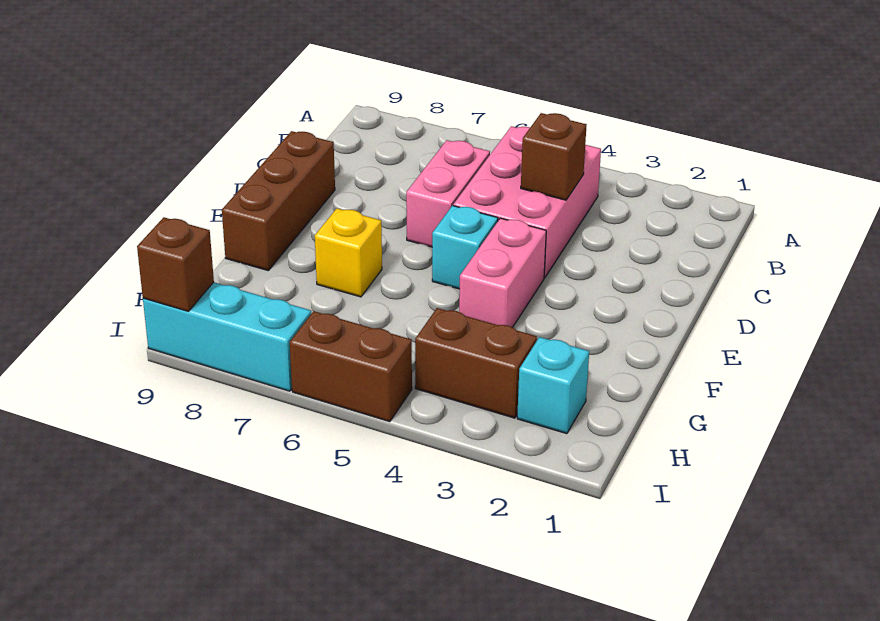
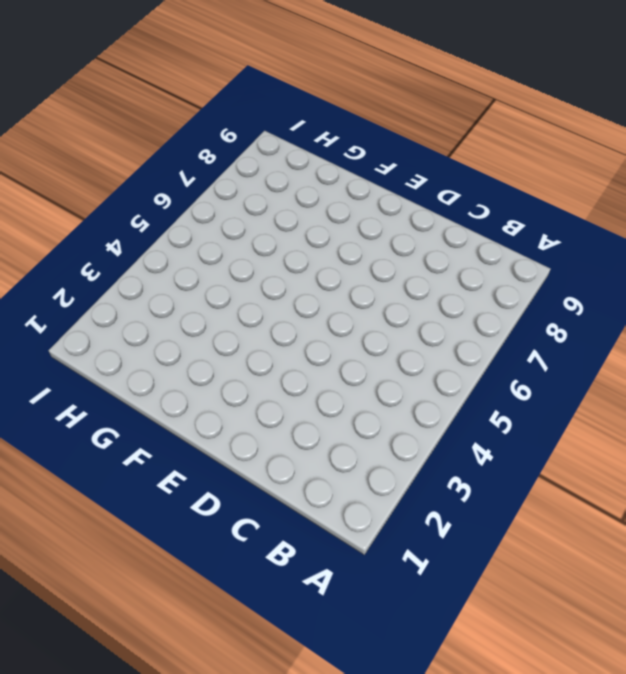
none -> pink brick B4:D5 level 1
none -> pink brick C6:D6 level 1
none -> brown brick D9:F9 level 1

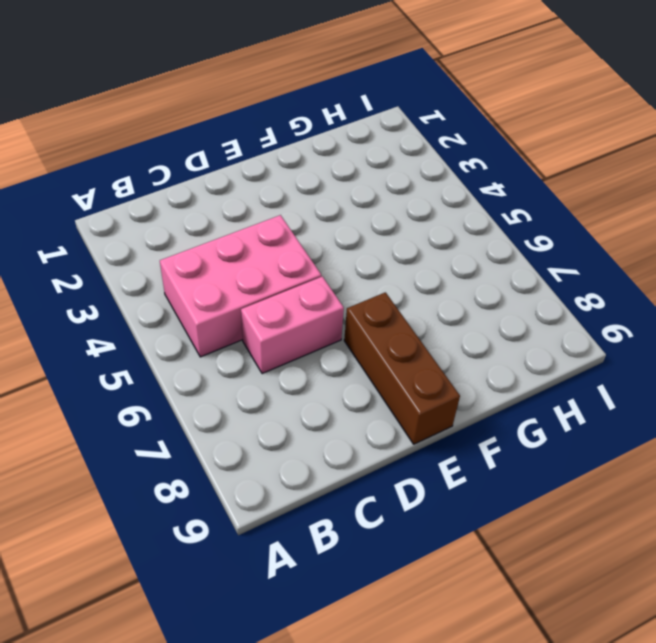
brown brick E7:E9 level 1 -> brown brick D9:F9 level 1
none -> pink brick E4:F4 level 1
none -> cyan brick E5 level 1
none -> yellow brick F7 level 1

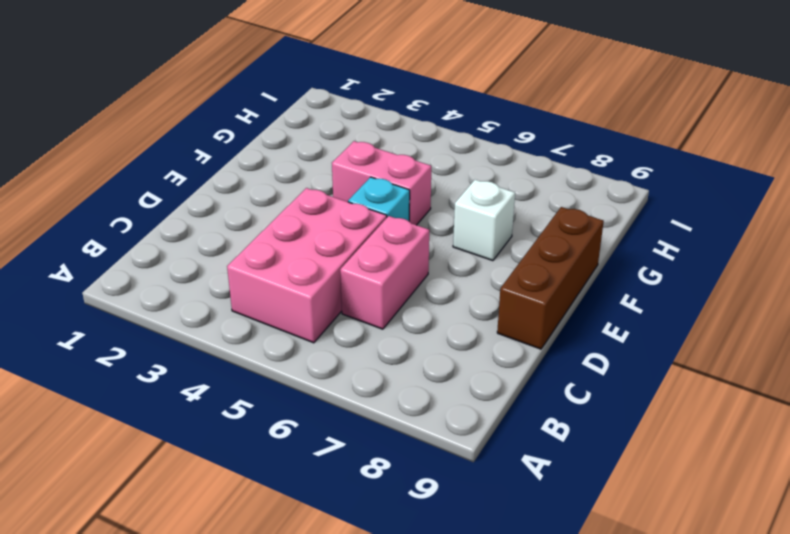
pink brick F4:F5 level 1 -> pink brick E4:F4 level 1
white brick F7 level 1 -> yellow brick F7 level 1
none -> cyan brick H2 level 1
none -> brown brick H3:H4 level 1
none -> brown brick I5:I6 level 1

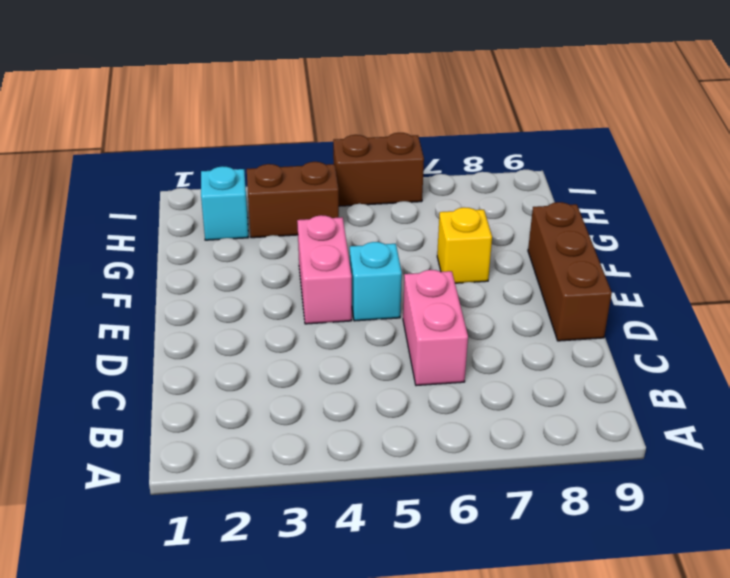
none -> pink brick B4:D5 level 1
none -> cyan brick I7:I9 level 1
none -> brown brick C4 level 2

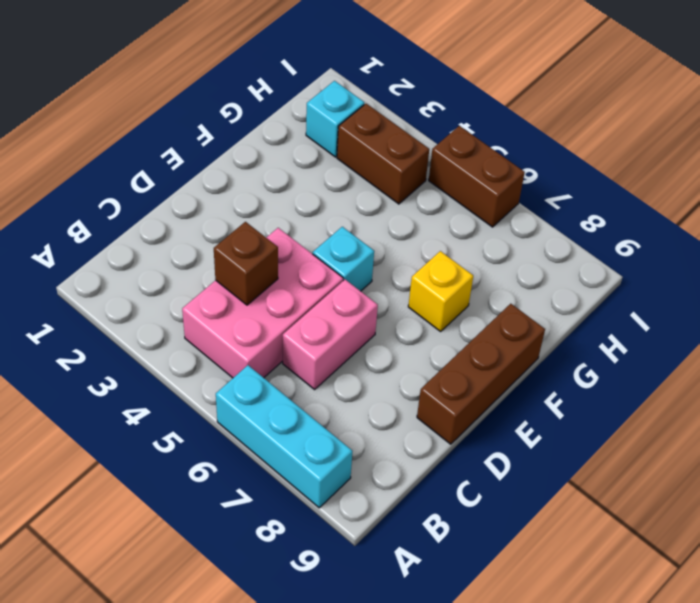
cyan brick A6:A8 level 1 -> cyan brick I7:I9 level 1
none -> pink brick E4:F4 level 1
none -> brown brick I9 level 2

